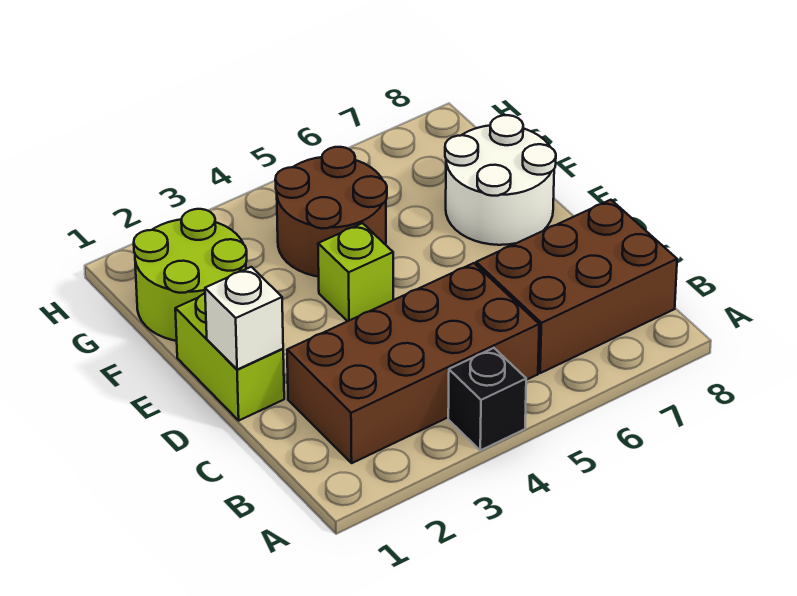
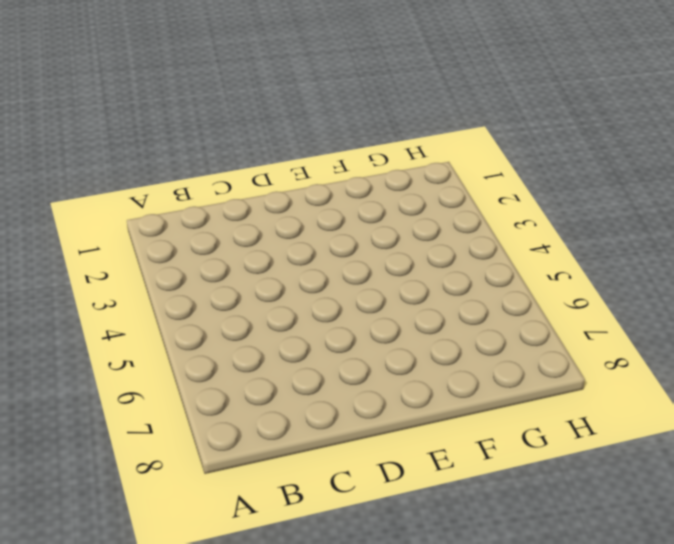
none -> black brick A4 level 1
none -> brown brick B2:C5 level 1

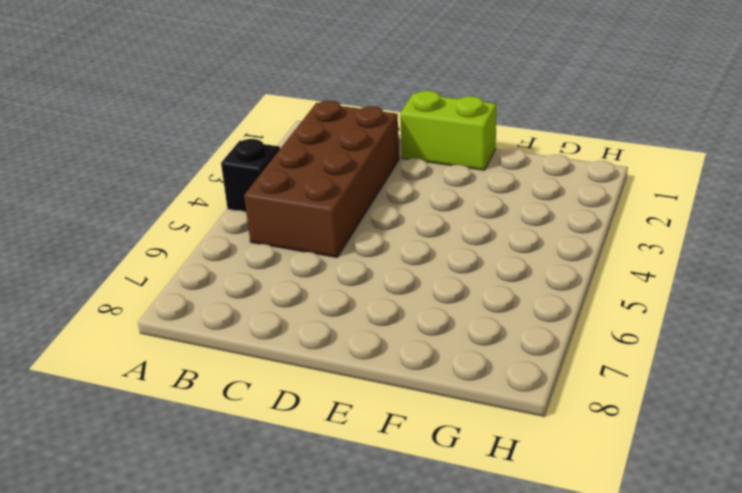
none -> brown brick B6:C8 level 1
none -> lime brick E4 level 1

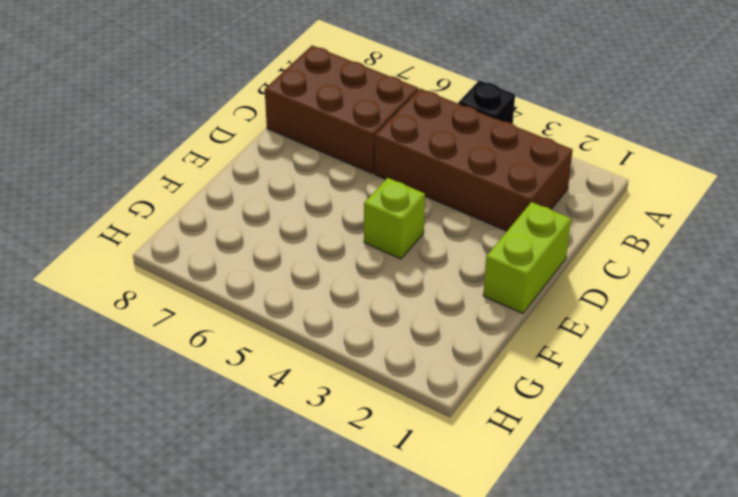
none -> white round brick E7:F8 level 1
none -> lime round brick F1:G2 level 1

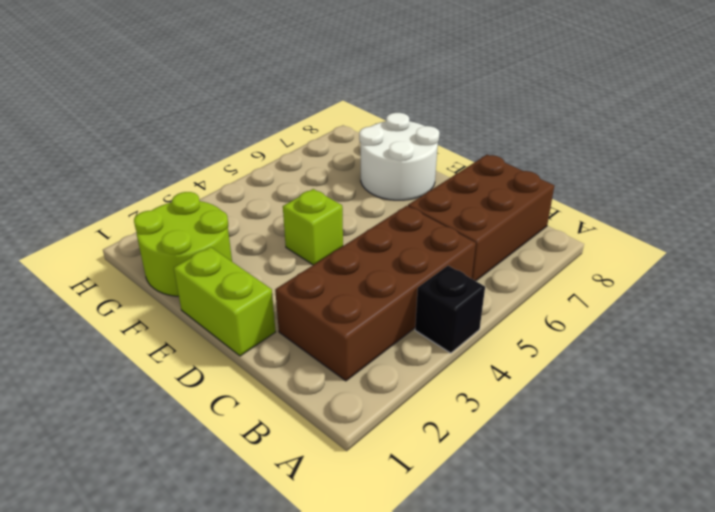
none -> brown round brick F4:G5 level 1
none -> white brick D1 level 2

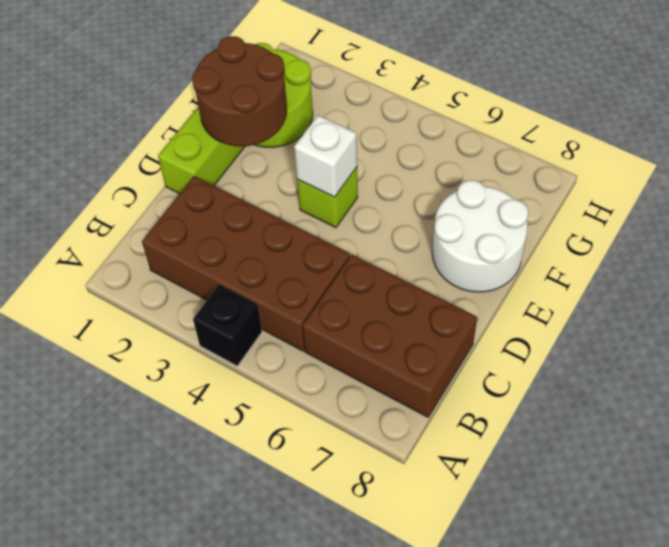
brown round brick E1:F2 level 2 -> brown round brick F4:G5 level 1
white brick E4 level 2 -> white brick D1 level 2

